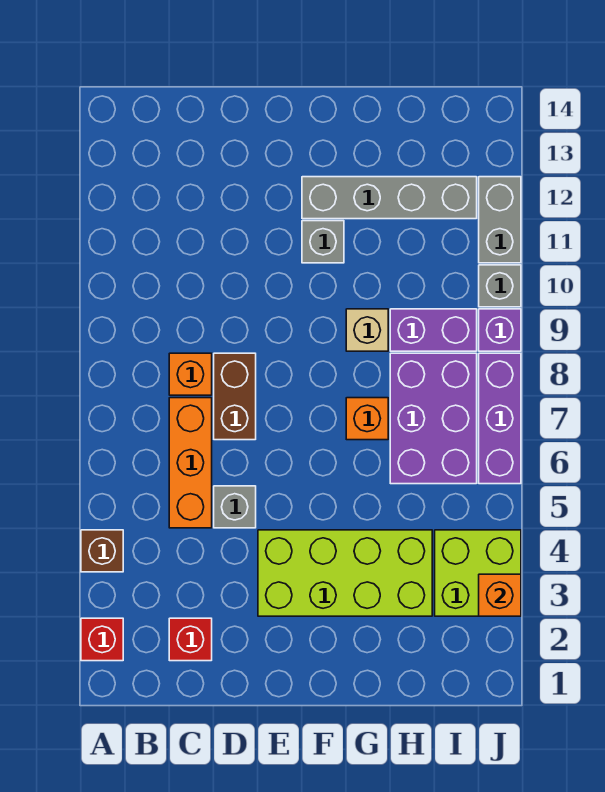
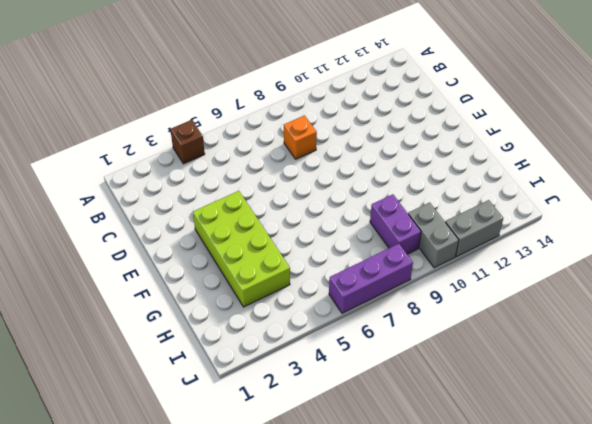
grey brick I10:J10 level 1 -> grey brick J10 level 1
none -> red brick A2 level 1
none -> red brick C2 level 1
none -> orange brick C5:C7 level 1

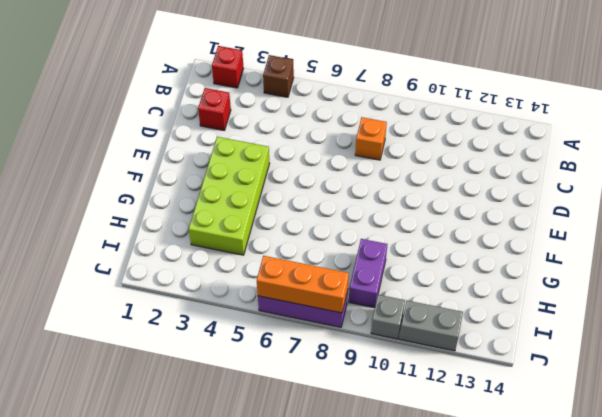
orange brick J6:J8 level 2 -> orange brick C5:C7 level 1
none -> grey brick D5 level 1
none -> brown brick D7:D8 level 1
none -> grey brick F11 level 1

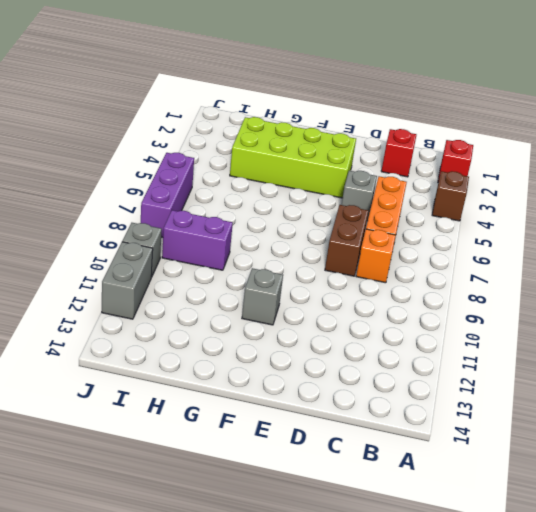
none -> grey brick F12:I12 level 1
none -> orange brick G7 level 1
none -> tan brick G9 level 1

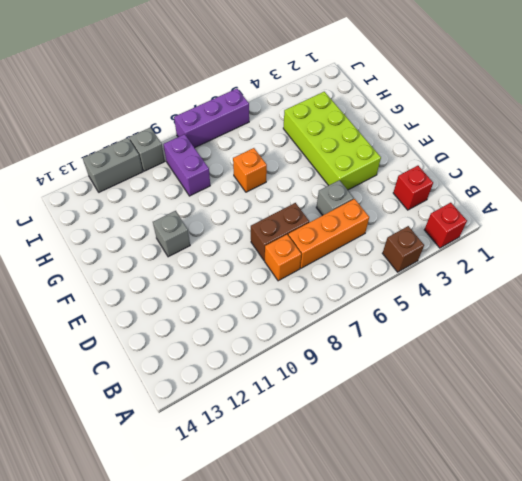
none -> grey brick F12:I12 level 1
none -> tan brick G9 level 1
none -> purple brick H6:I8 level 1

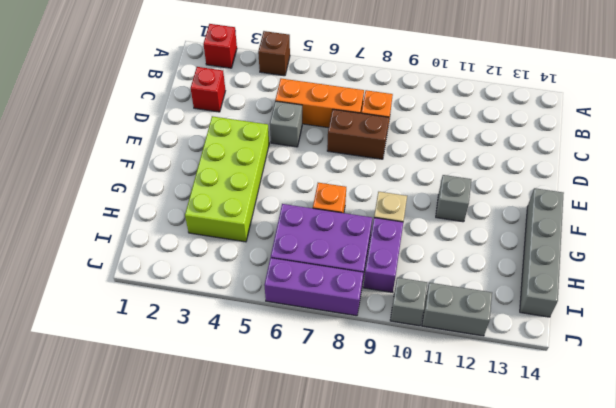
grey brick F14:I14 level 1 -> grey brick F12:I12 level 1
none -> lime brick I3:J4 level 1
none -> purple brick J9 level 1
none -> orange brick J3 level 2

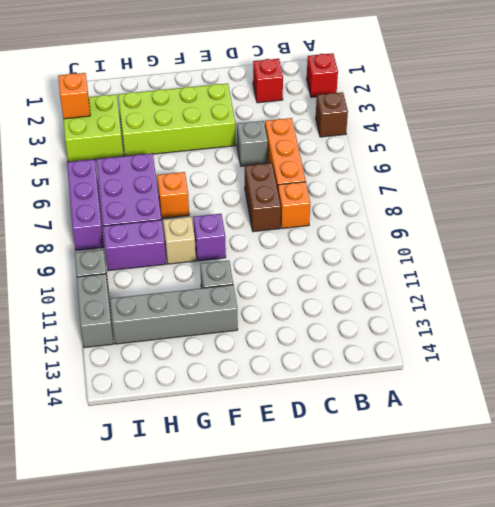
purple brick F9 level 1 -> purple brick J9 level 1

